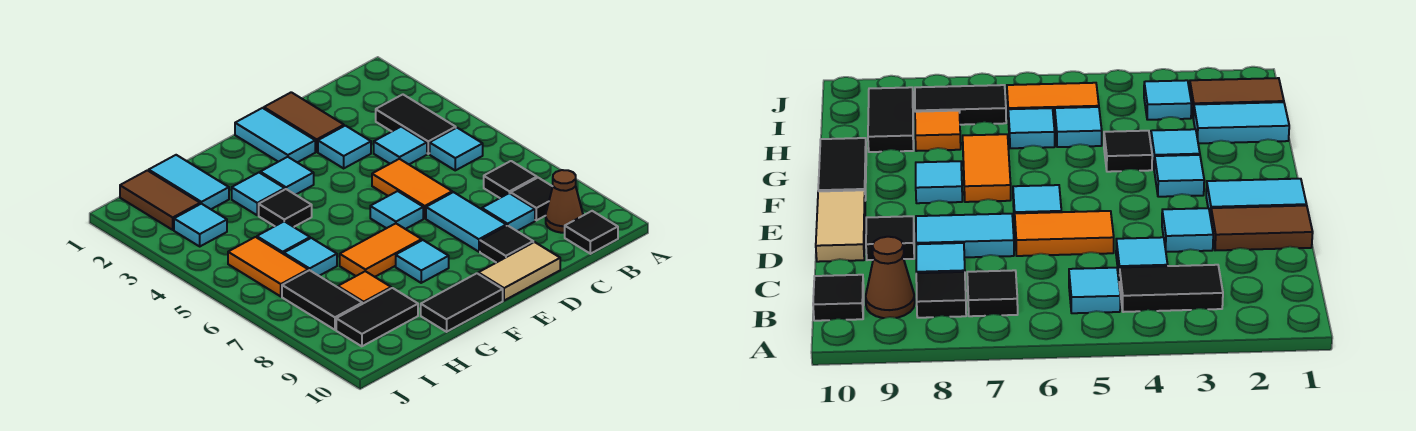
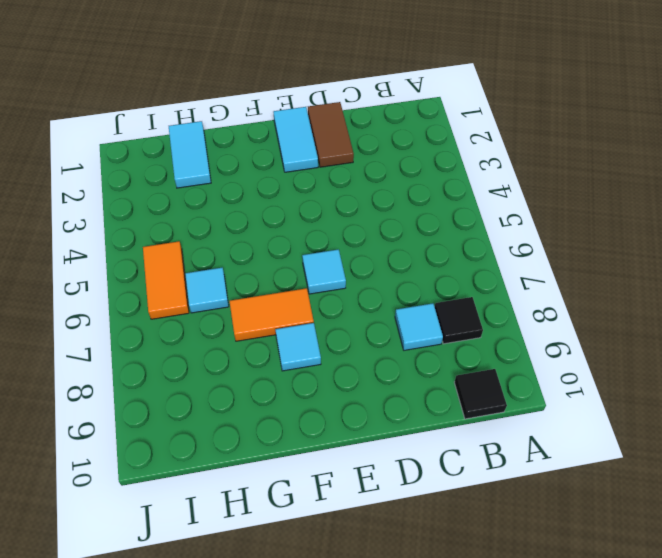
none -> black tile B3:B4 level 1
none -> cyan tile B5 level 1
none -> black tile B7 level 1
none -> brown cone B9 level 1

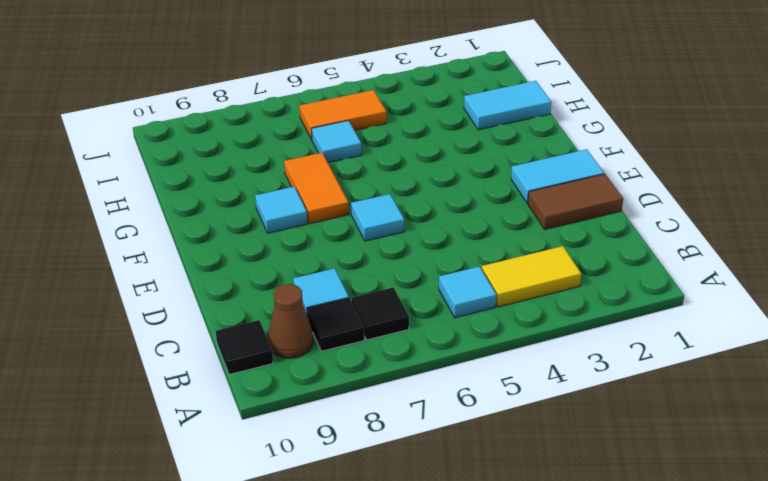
yellow tile B3:B4 level 1 -> black tile B3:B4 level 1
none -> cyan tile C4 level 1
none -> cyan tile D3 level 1
none -> orange tile D5:D6 level 1
none -> cyan tile D7:D8 level 1

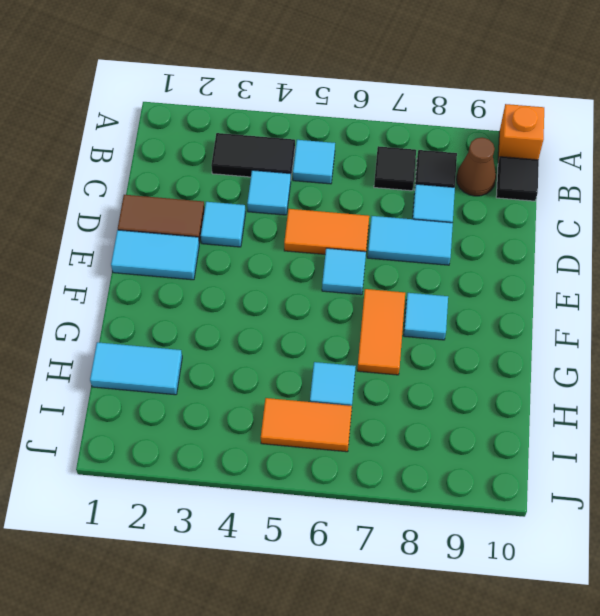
orange brick A10 level 1 -> none
none -> black tile D9 level 1
none -> tan tile D10:E10 level 1
none -> cyan tile F3 level 1
none -> black tile F10:G10 level 1

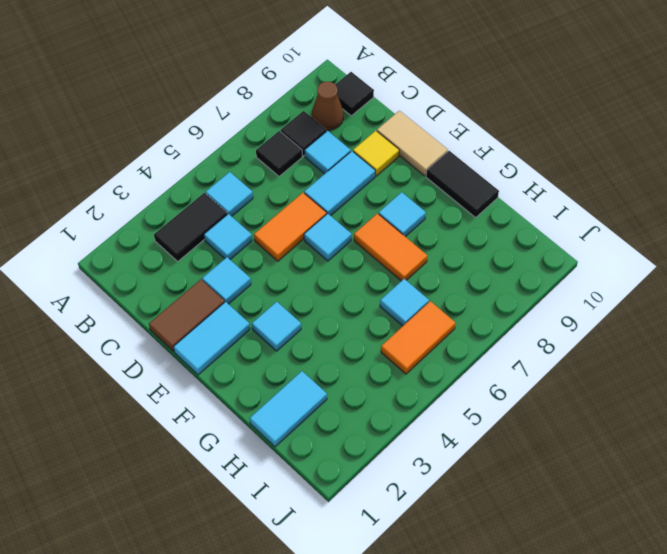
yellow tile D9 level 1 -> black tile D9 level 1
none -> cyan tile G3 level 1
none -> black tile G4 level 1
none -> cyan tile H5 level 1
none -> orange tile H8 level 1

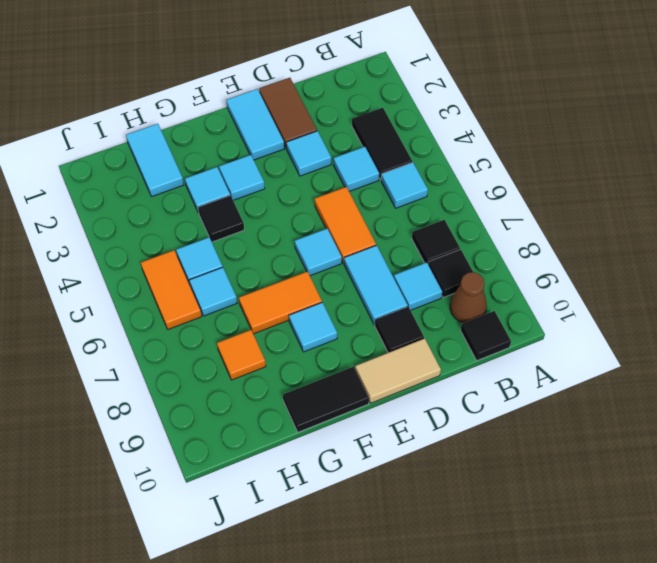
none -> black tile H9:I9 level 1
none -> brown tile I1:I2 level 1
none -> cyan tile I3 level 1
none -> black tile I7:I8 level 1

